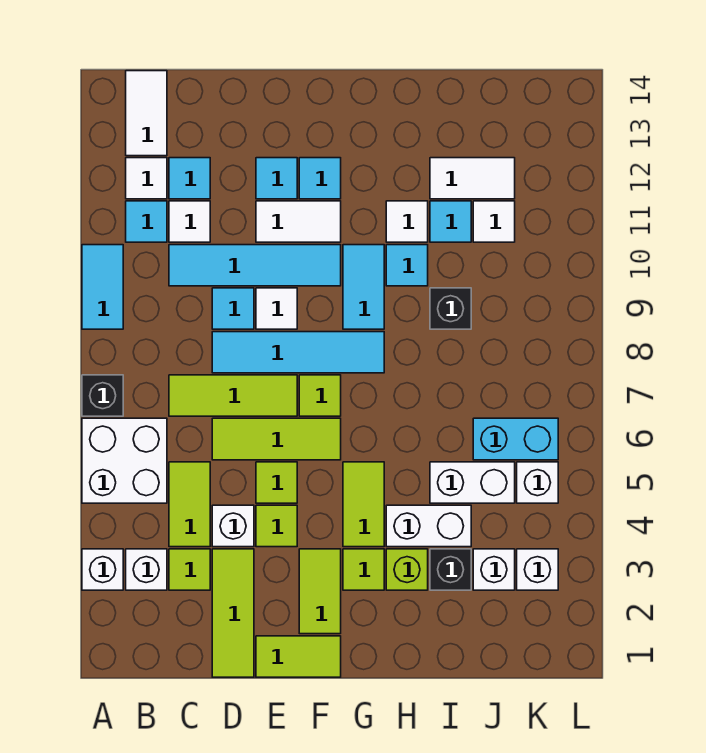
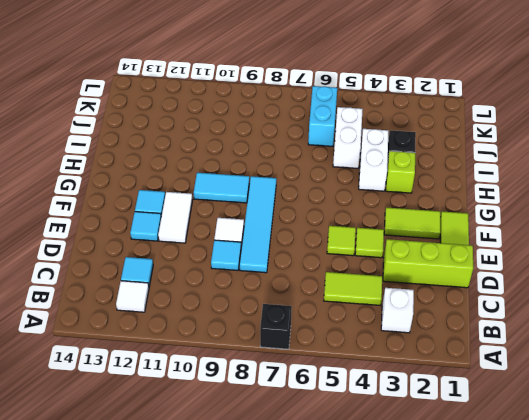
lime brick D1:D3 level 1 -> lime tile D1:D3 level 1
none -> white brick A3 level 1
none -> white brick A5:B6 level 1
none -> cyan tile A9:A10 level 1
none -> cyan tile B11 level 1

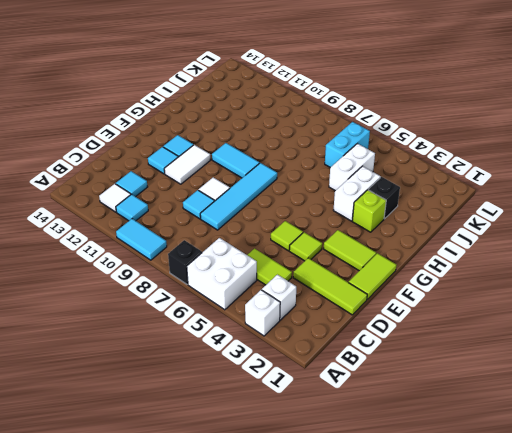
none -> white tile B13:B14 level 1
none -> lime tile C3 level 1
none -> lime tile C7:E7 level 1
none -> cyan tile C10:F10 level 1

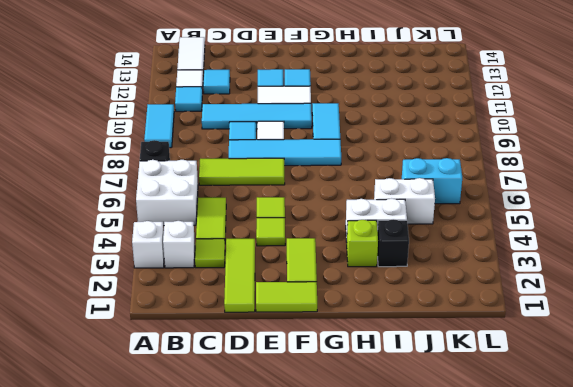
none -> white tile C11 level 1
none -> white brick D4 level 1
none -> lime tile D6:F6 level 1
none -> lime tile F7 level 1

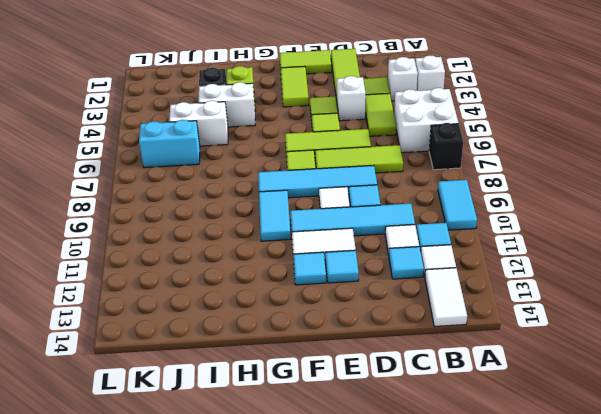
none -> lime tile G3 level 1
none -> lime tile G4:G5 level 1
none -> cyan tile H10 level 1
none -> white tile H11 level 1

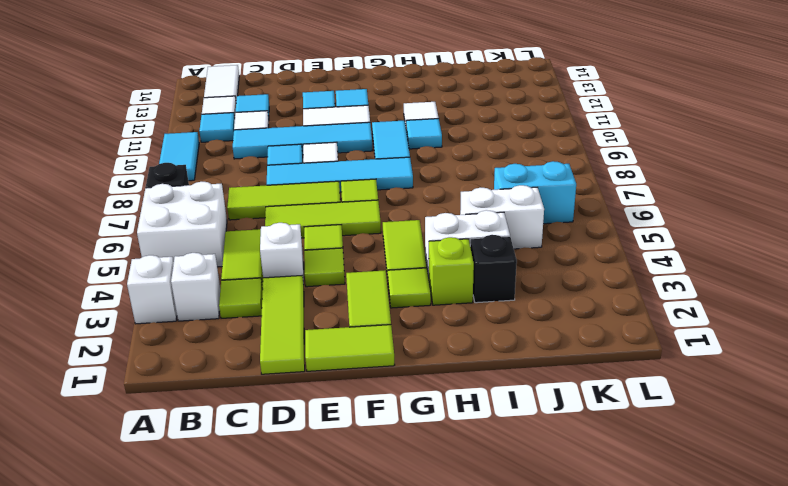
none -> black brick I9 level 1
none -> cyan tile I11 level 1
none -> white tile I12:J12 level 1
none -> white brick J3 level 1

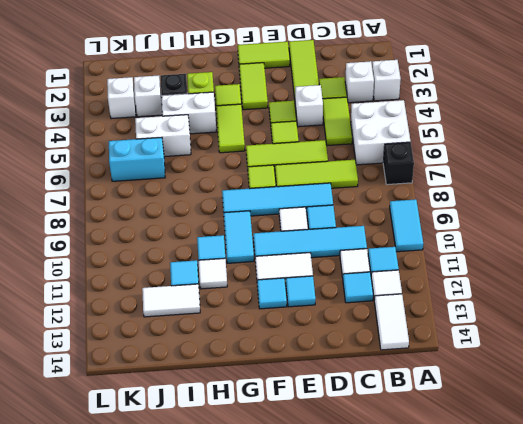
none -> black brick I9 level 1
none -> white tile J11 level 1
none -> white brick K5 level 1

